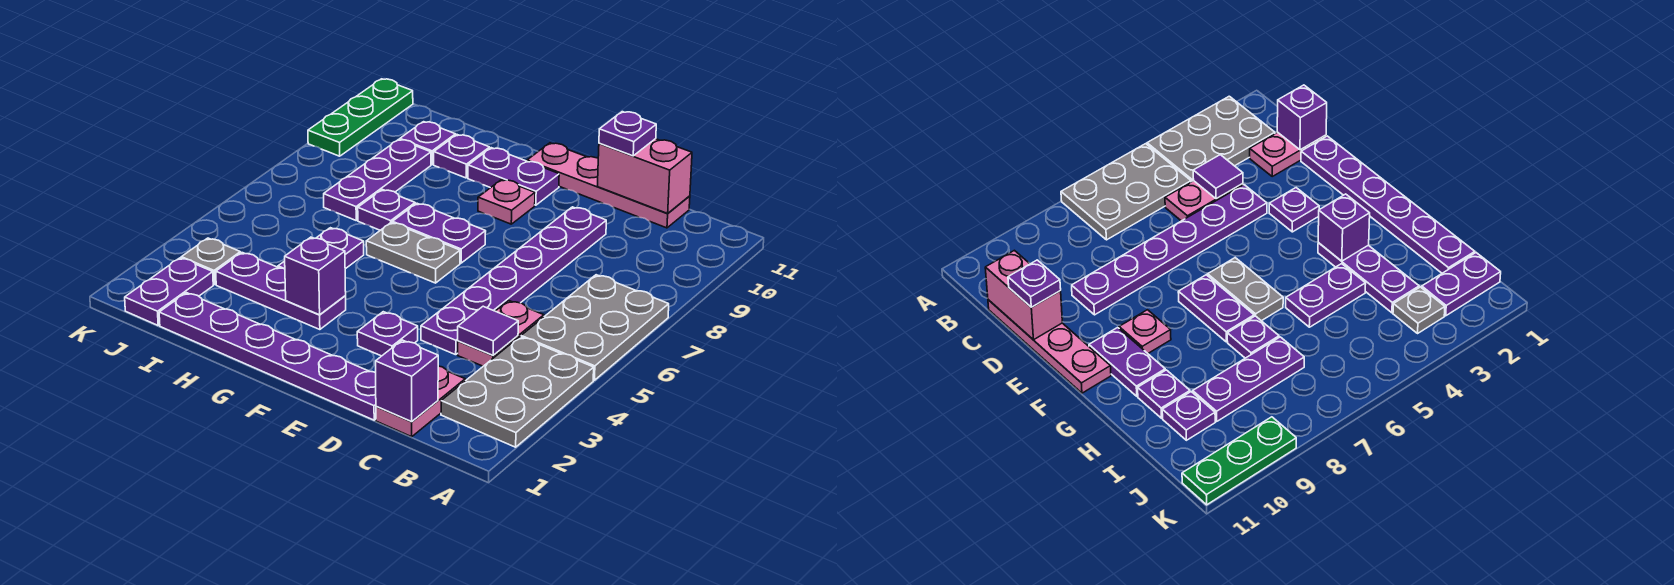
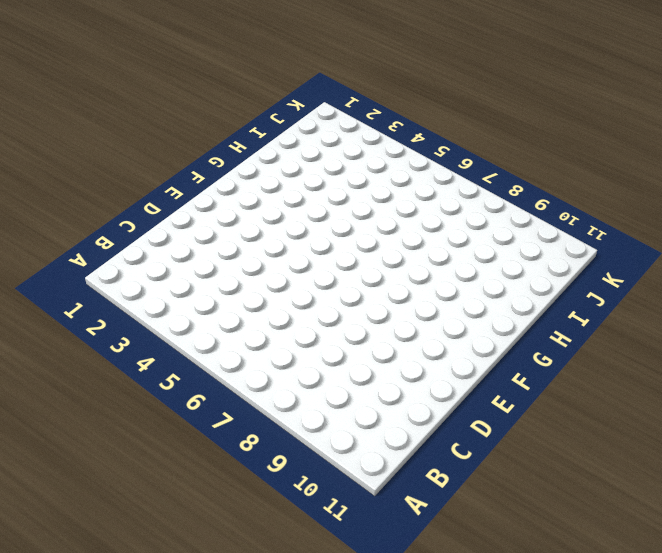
none -> grey plate A2:B4 level 1
none -> grey plate A5:B7 level 1
none -> pink plate C1:C2 level 1

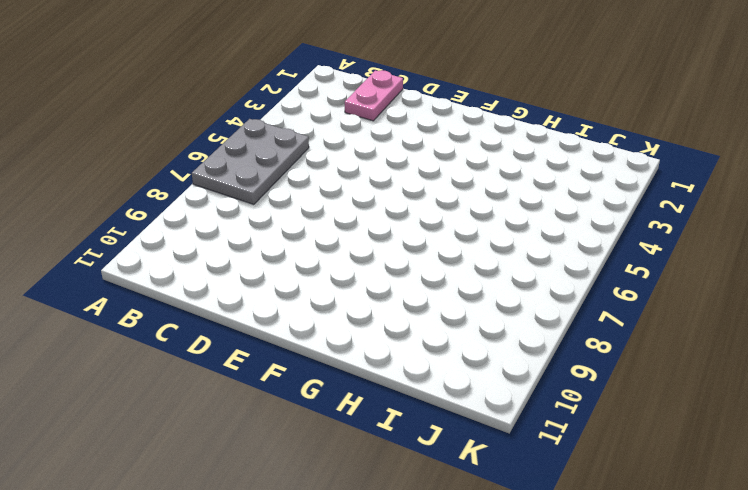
none -> grey plate A2:B4 level 1
none -> pink plate C4:C5 level 1
none -> pink plate C11:F11 level 1

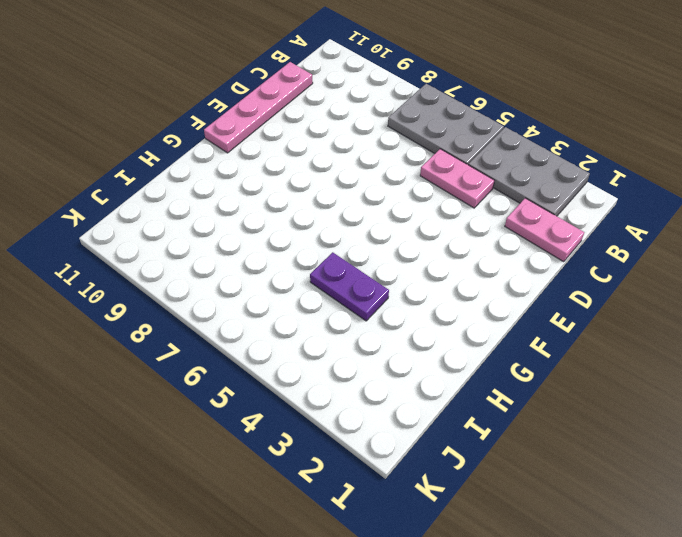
none -> purple plate D1:I1 level 1
none -> purple plate D4:D9 level 1
none -> purple plate E3 level 1

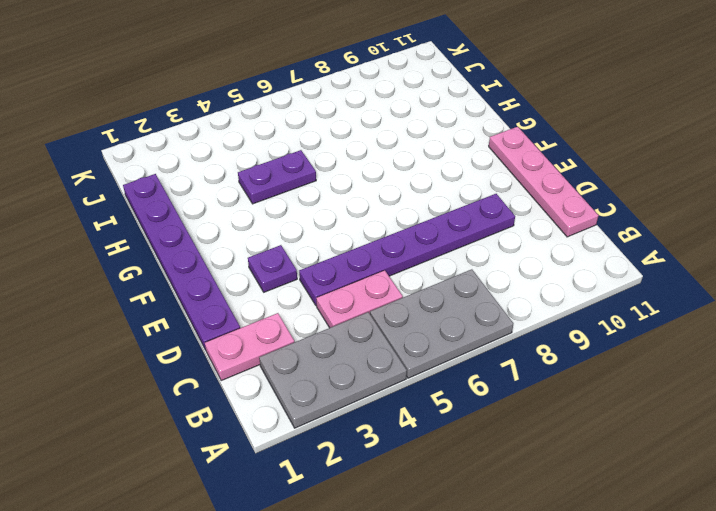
none -> grey plate F6:G6 level 1
none -> purple plate F7:G7 level 1
none -> pink plate F9 level 1

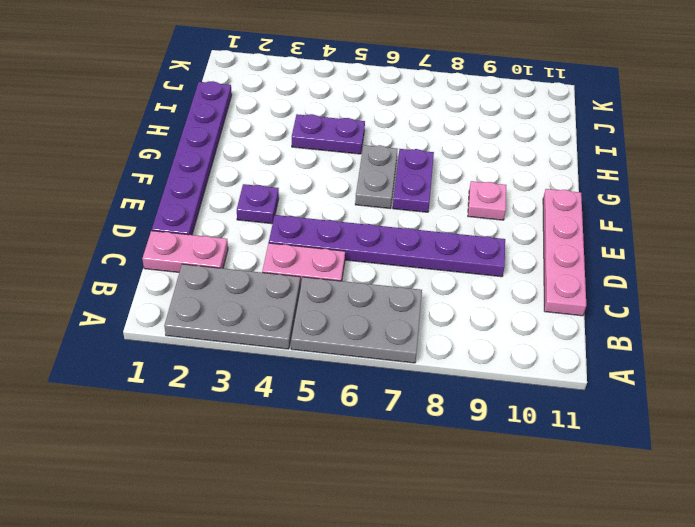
none -> purple plate F10:G10 level 1
none -> purple plate G3:I3 level 1
none -> purple plate H7 level 1

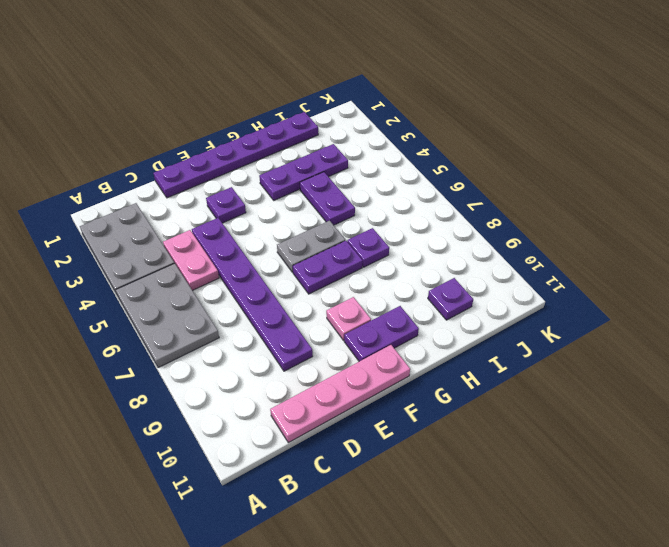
none -> pink plate C1:C2 level 1
none -> purple plate H10 level 1
none -> purple plate I7:I9 level 1

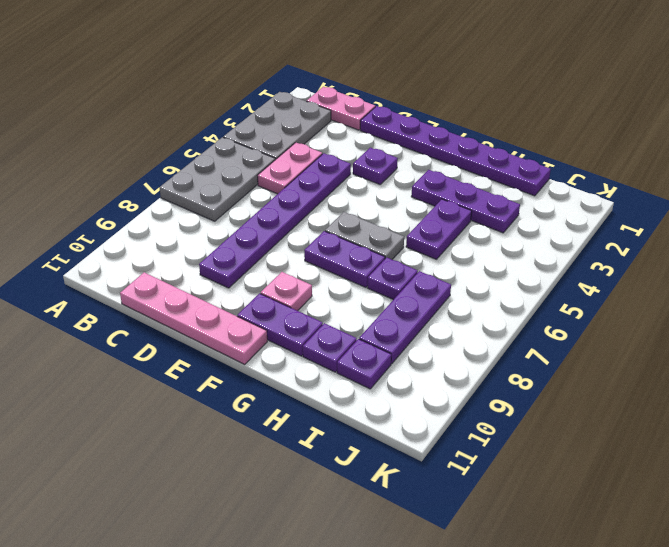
pink plate B1:C1 level 1 -> pink plate C1:C2 level 1
none -> purple plate J1:J2 level 1
none -> grey plate J3 level 1
none -> green plate K9:K11 level 1

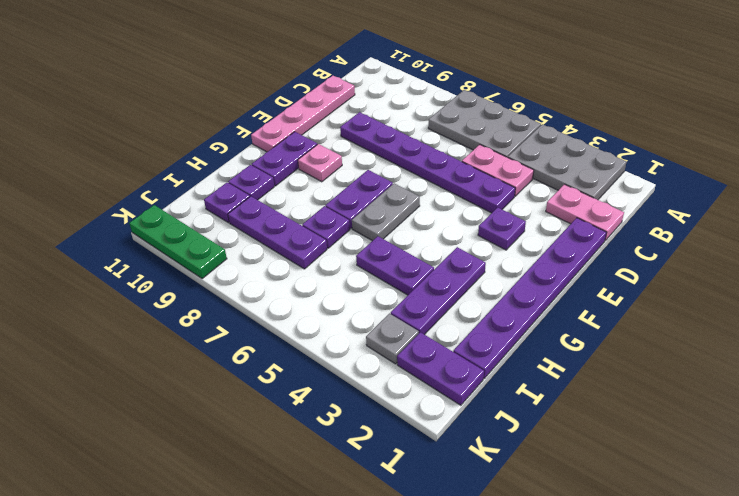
none -> purple brick C1 level 2
none -> purple tile C4 level 2
none -> pink brick C11:D11 level 2

